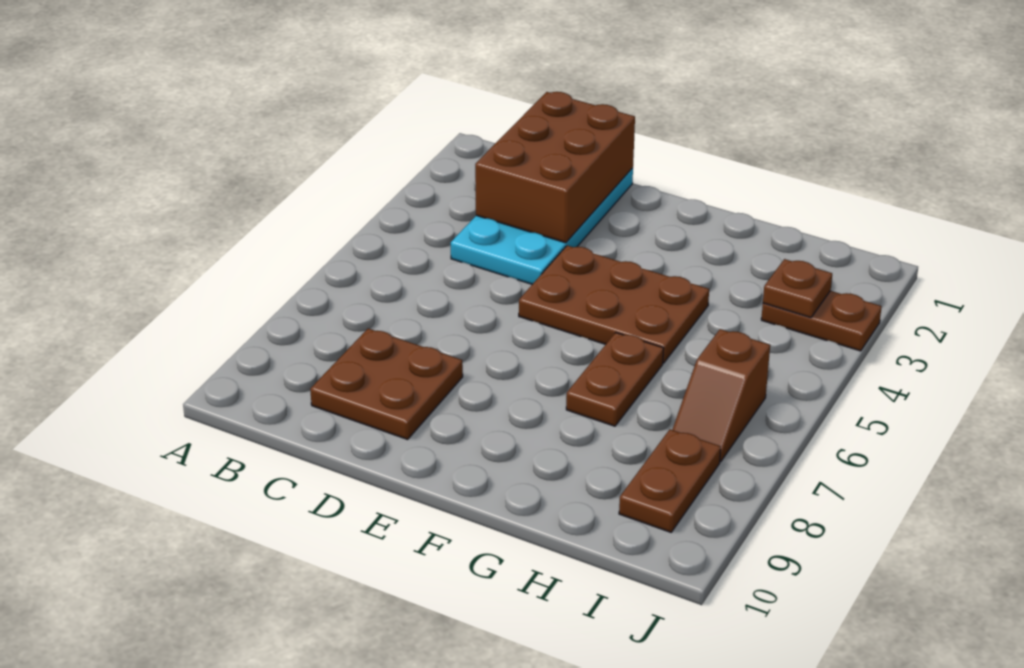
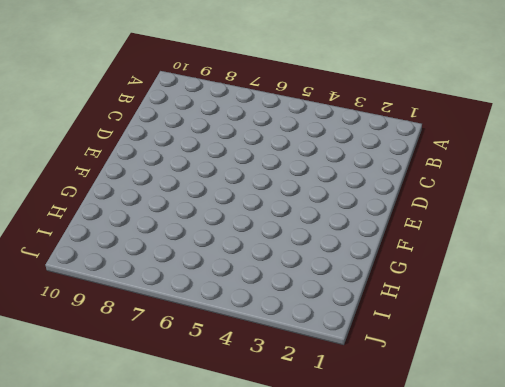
none -> cyan plate C1:D4 level 1
none -> brown plate C8:D9 level 1

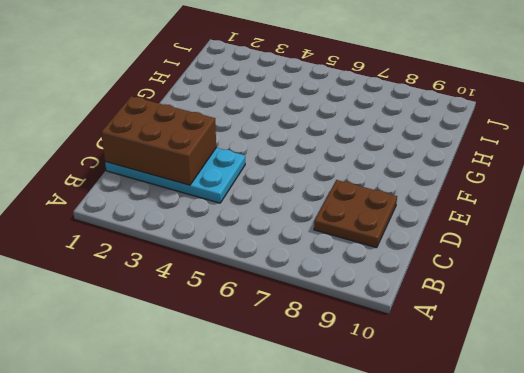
none -> brown plate E4:G5 level 1
none -> brown plate G6:G7 level 1

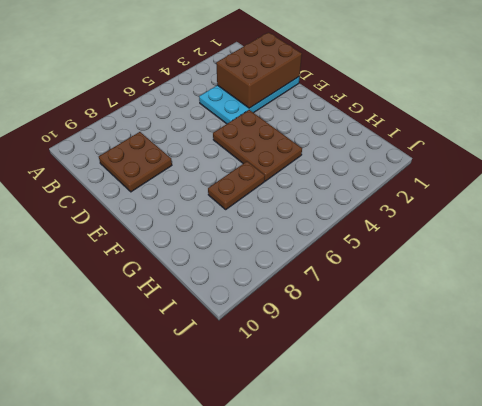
none -> brown plate I3:J3 level 1
none -> brown slope I6:I7 level 1 top 6

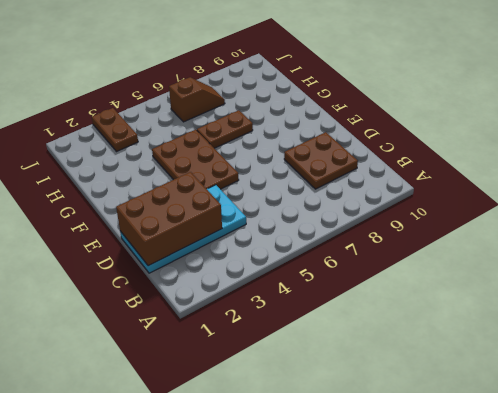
none -> brown plate I8:I9 level 1
none -> brown plate I3 level 2

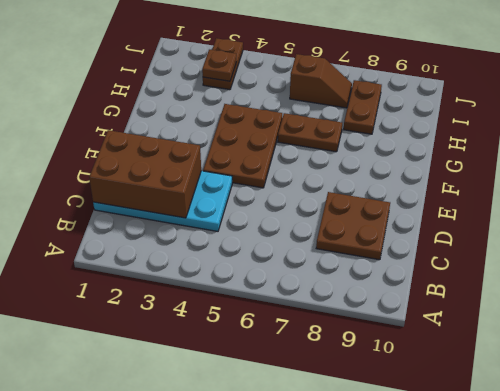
brown plate H8:I8 level 1 -> brown plate I8:I9 level 1

